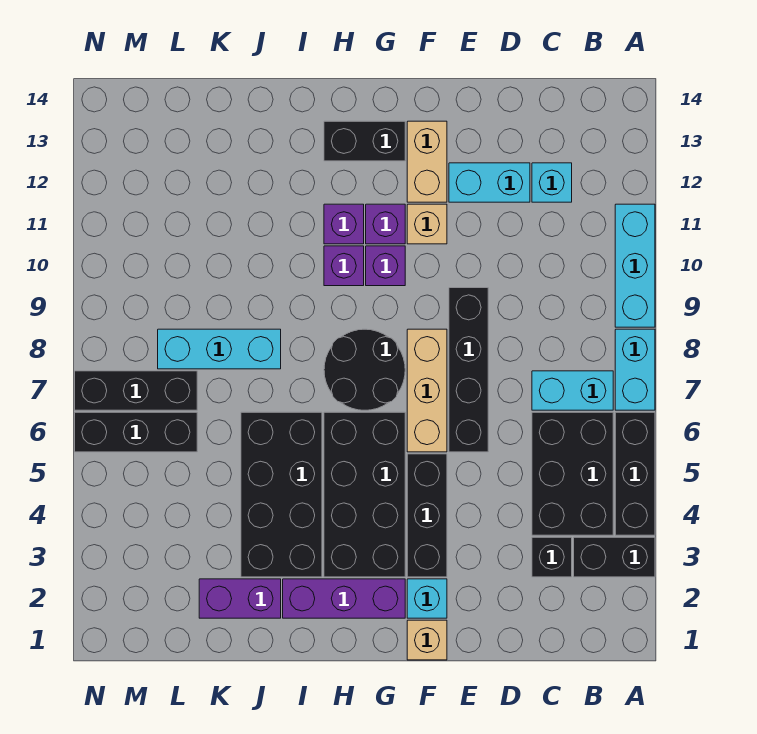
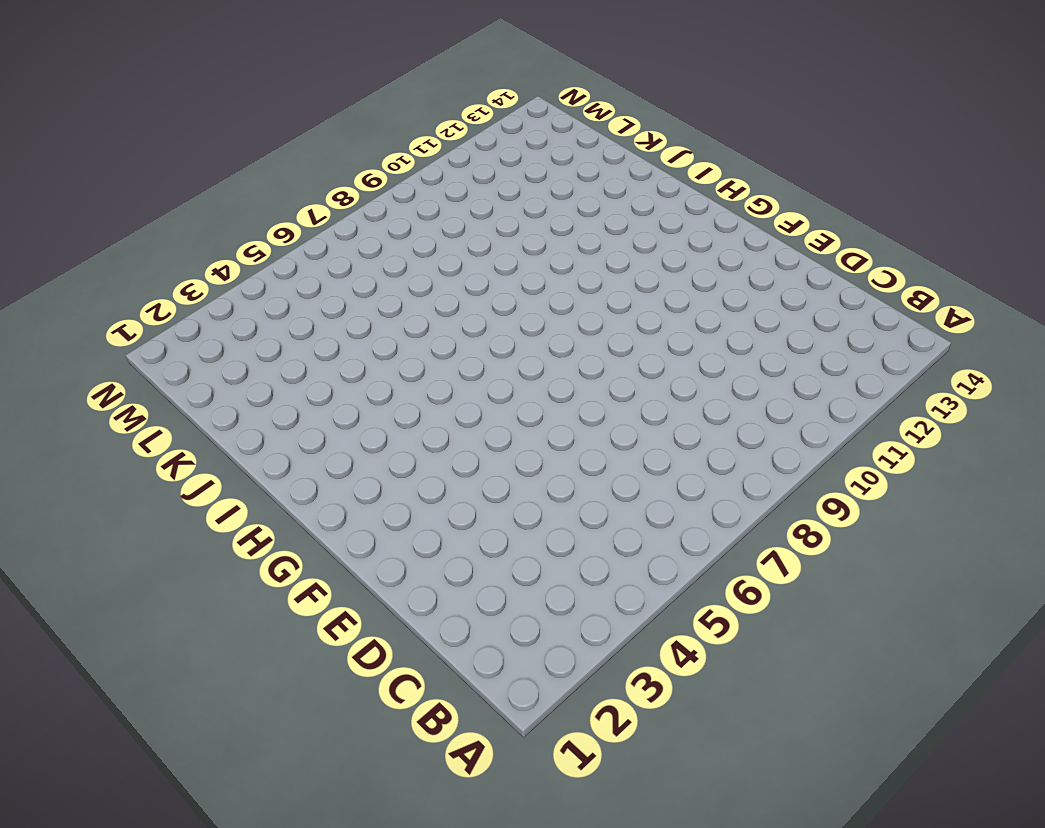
none -> black brick A3:B3 level 1
none -> black brick A4:A6 level 1
none -> cyan brick A7:A8 level 1

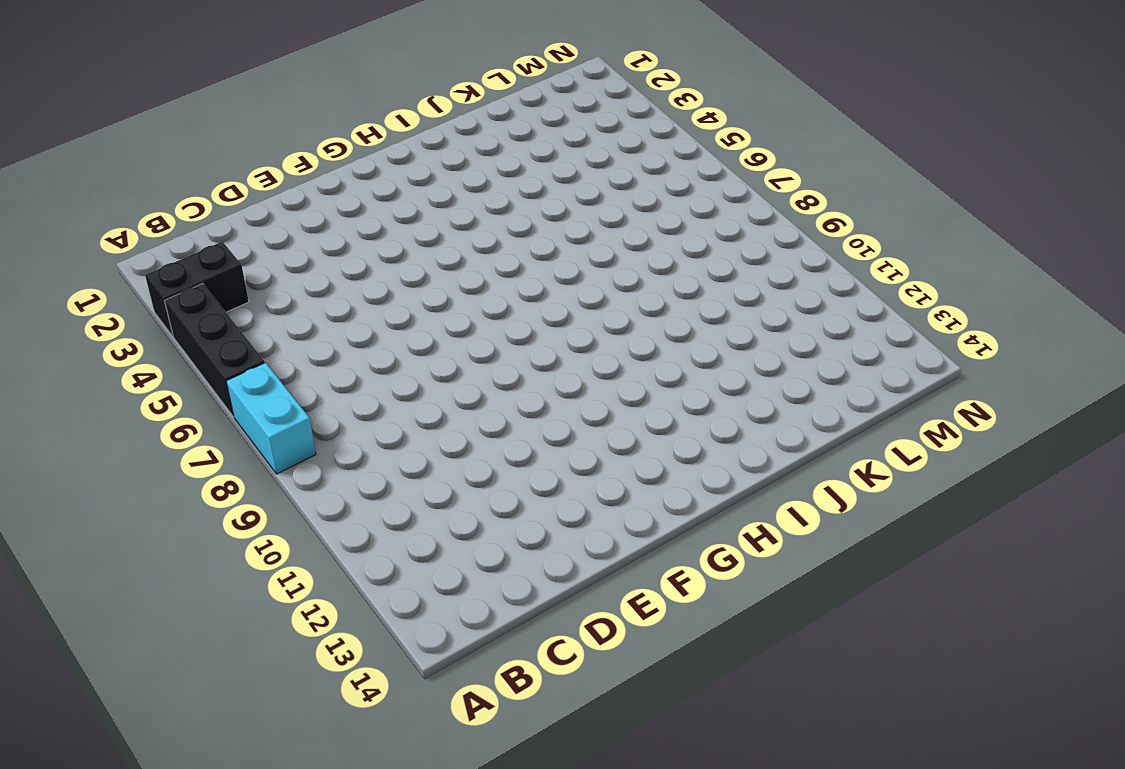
none -> cyan brick A9:A11 level 1
none -> black brick B4:C6 level 1
none -> cyan brick B7:C7 level 1

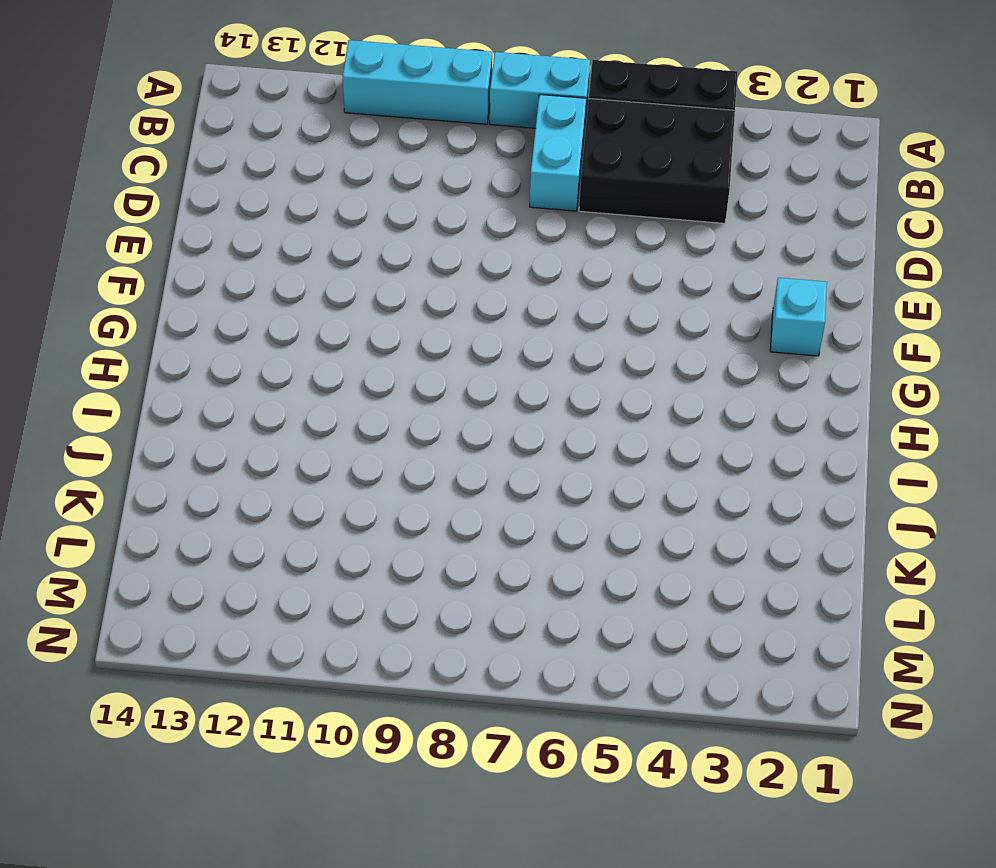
none -> black brick A3:B3 level 1
none -> black brick C3 level 1
none -> cyan brick C12 level 1

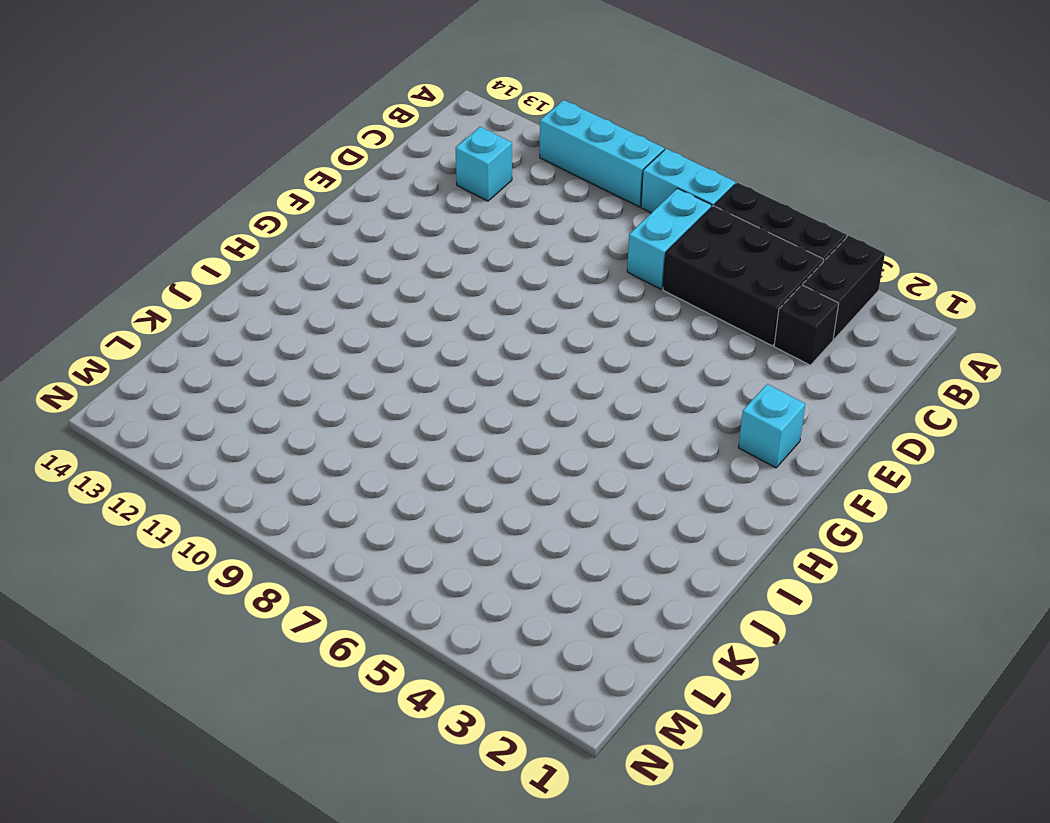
none -> cyan brick D12:E12 level 1
none -> black brick E6:E9 level 1
none -> tan brick F1 level 1

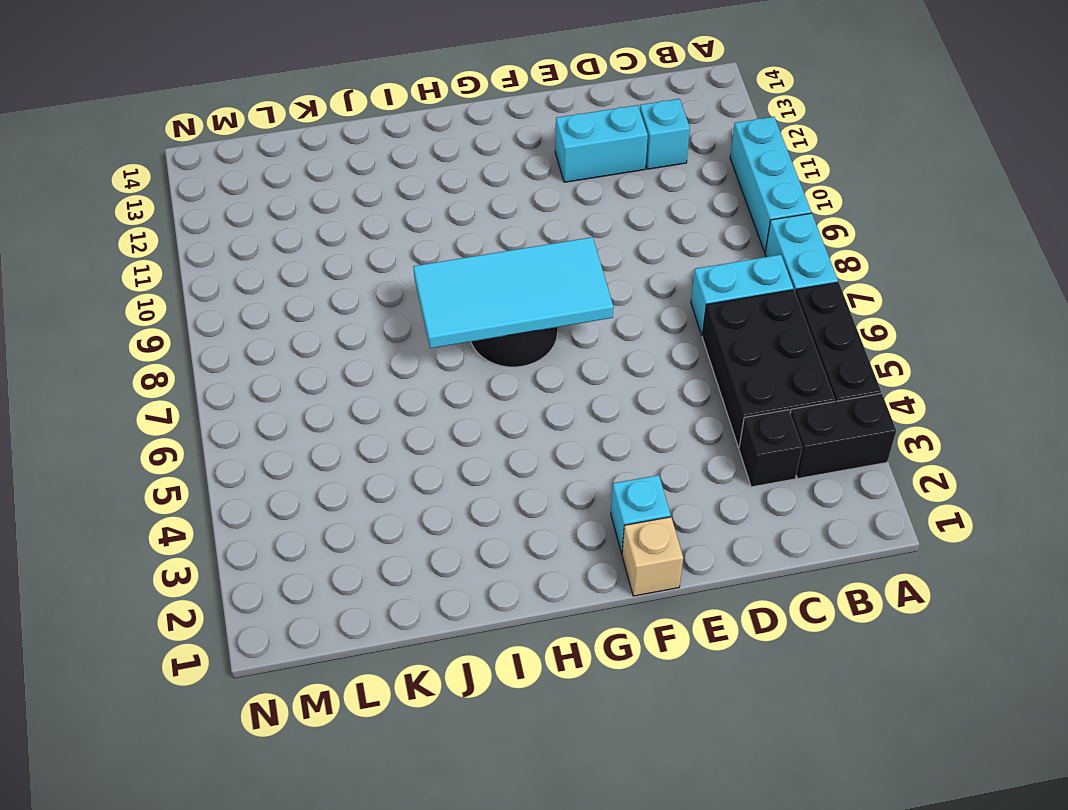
cyan tile F7:I8 level 2 -> none
none -> black brick E6:E9 level 1
none -> black brick F3:F5 level 1
none -> tan brick F6:F8 level 1

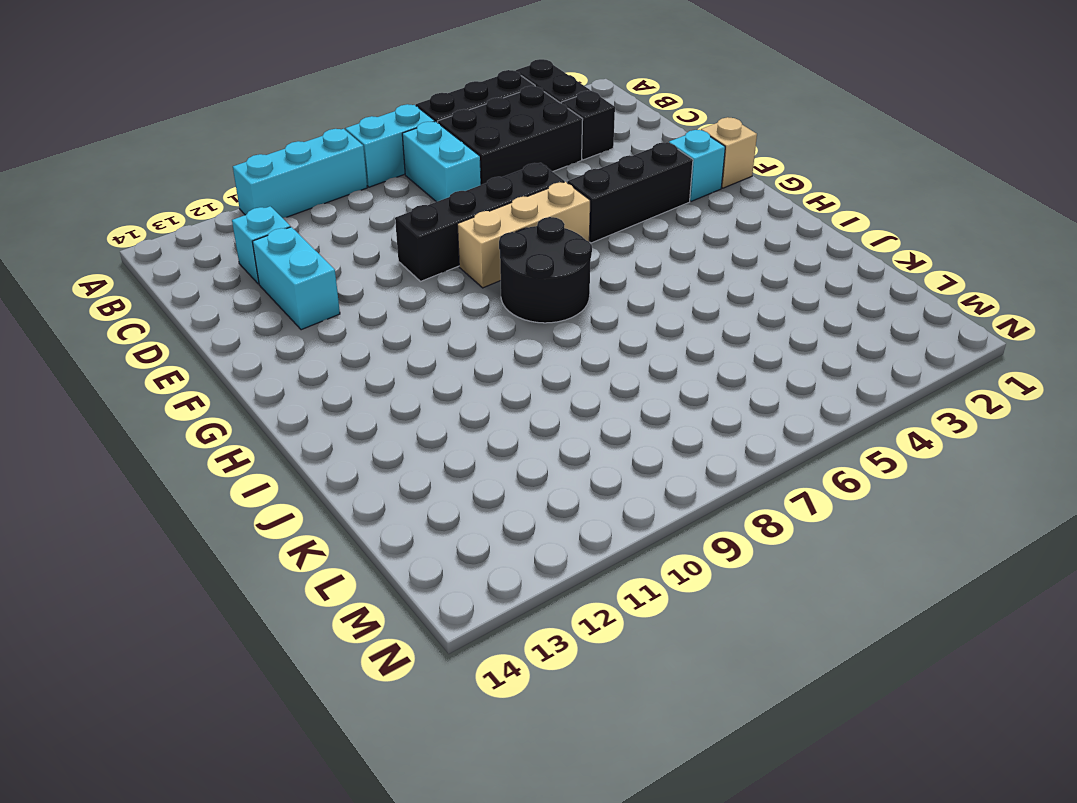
none -> tan brick F11 level 1
none -> tan brick F12:F13 level 1
none -> purple brick G2:I2 level 1

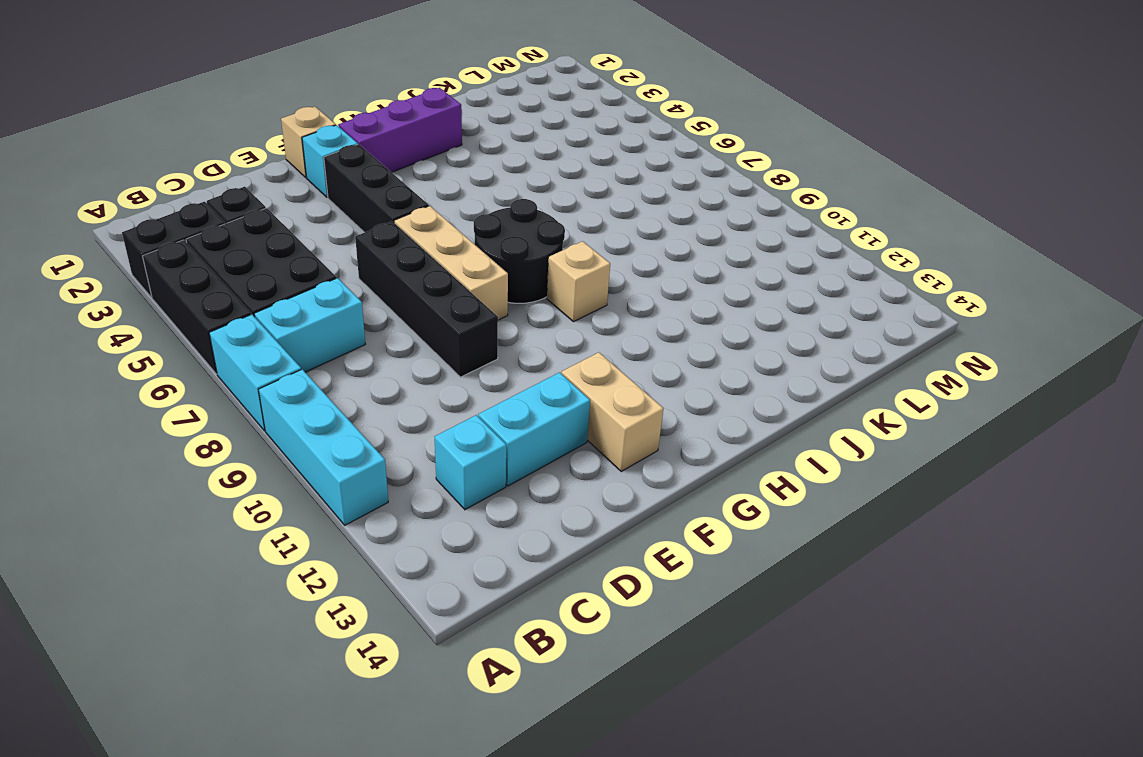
tan brick H9 level 1 -> tan brick F11 level 1
none -> black brick G3:H6 level 1
none -> purple brick G10 level 1
none -> purple brick G11 level 1

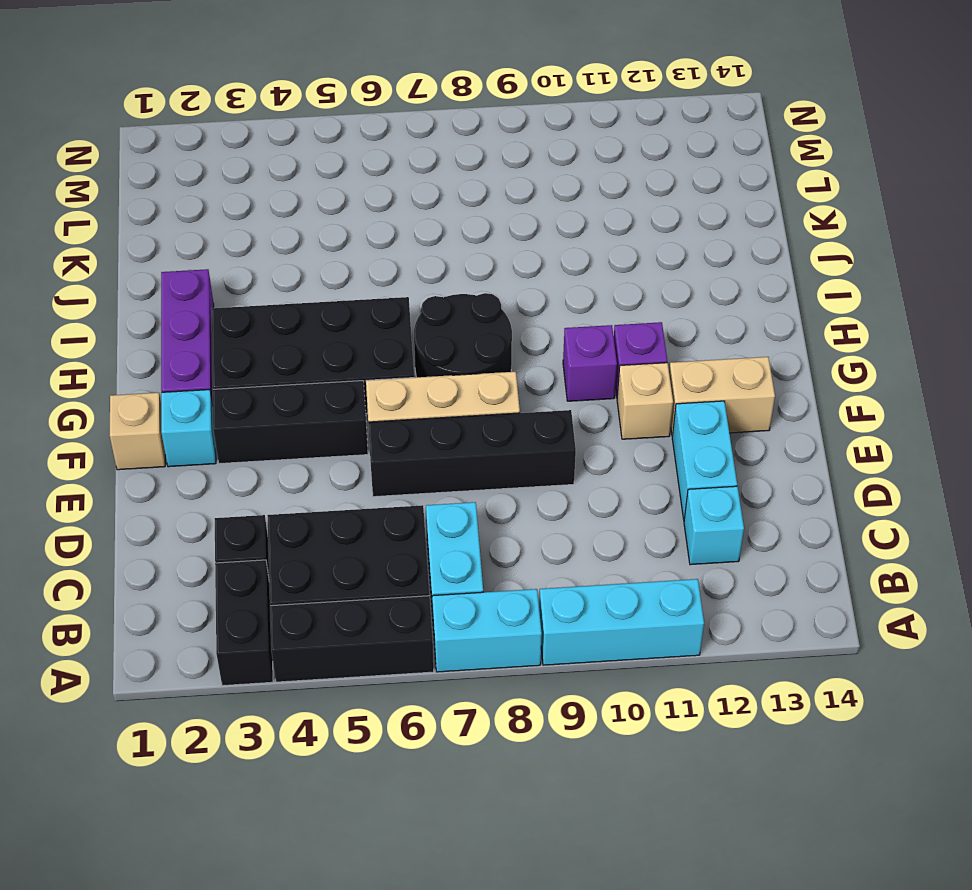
none -> black brick G13:H13 level 1
none -> purple brick H10 level 1
none -> purple brick H11 level 1

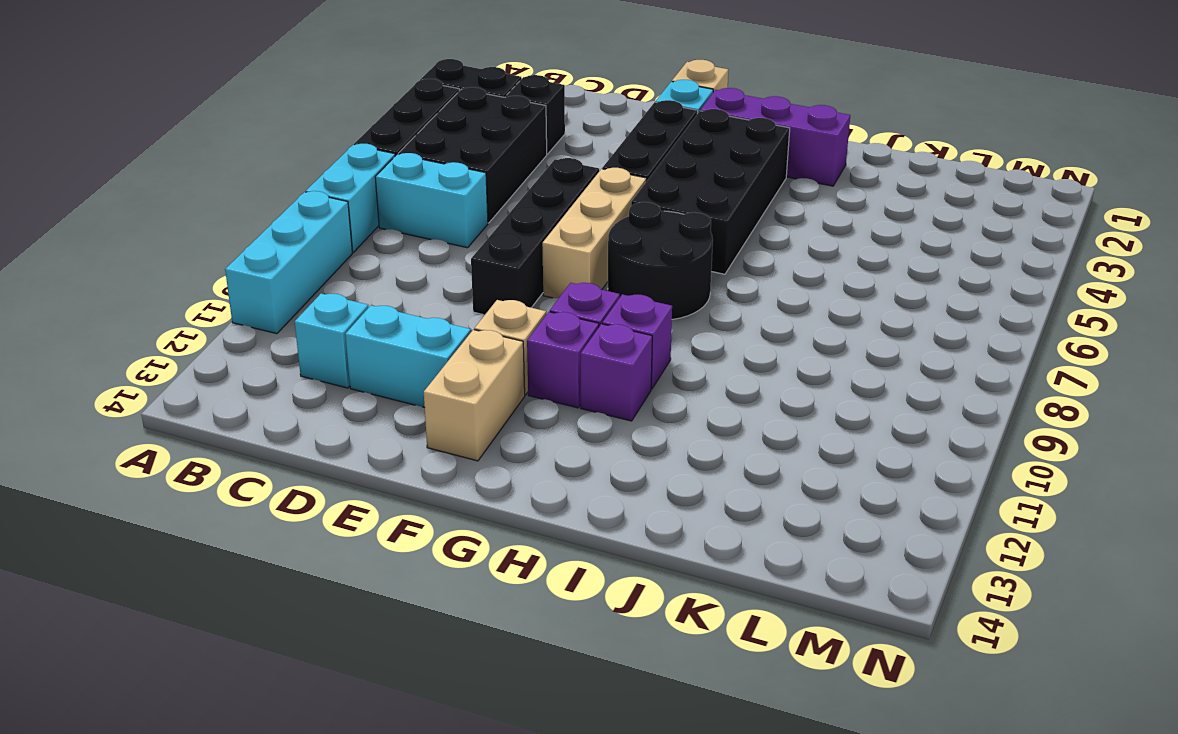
none -> black brick G13:H13 level 1
none -> black brick I3:J6 level 1
none -> purple brick J2:K2 level 1

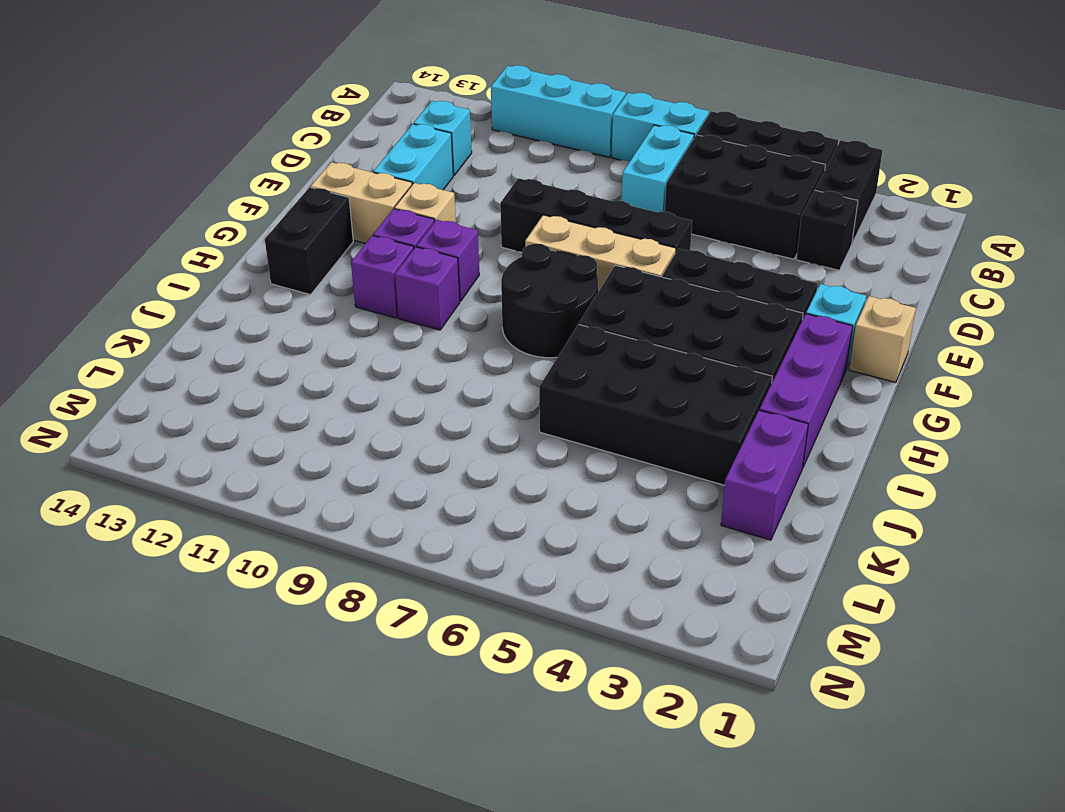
none -> cyan brick J8:L8 level 1
none -> black brick L6:N6 level 1
none -> black brick L7:N7 level 1

